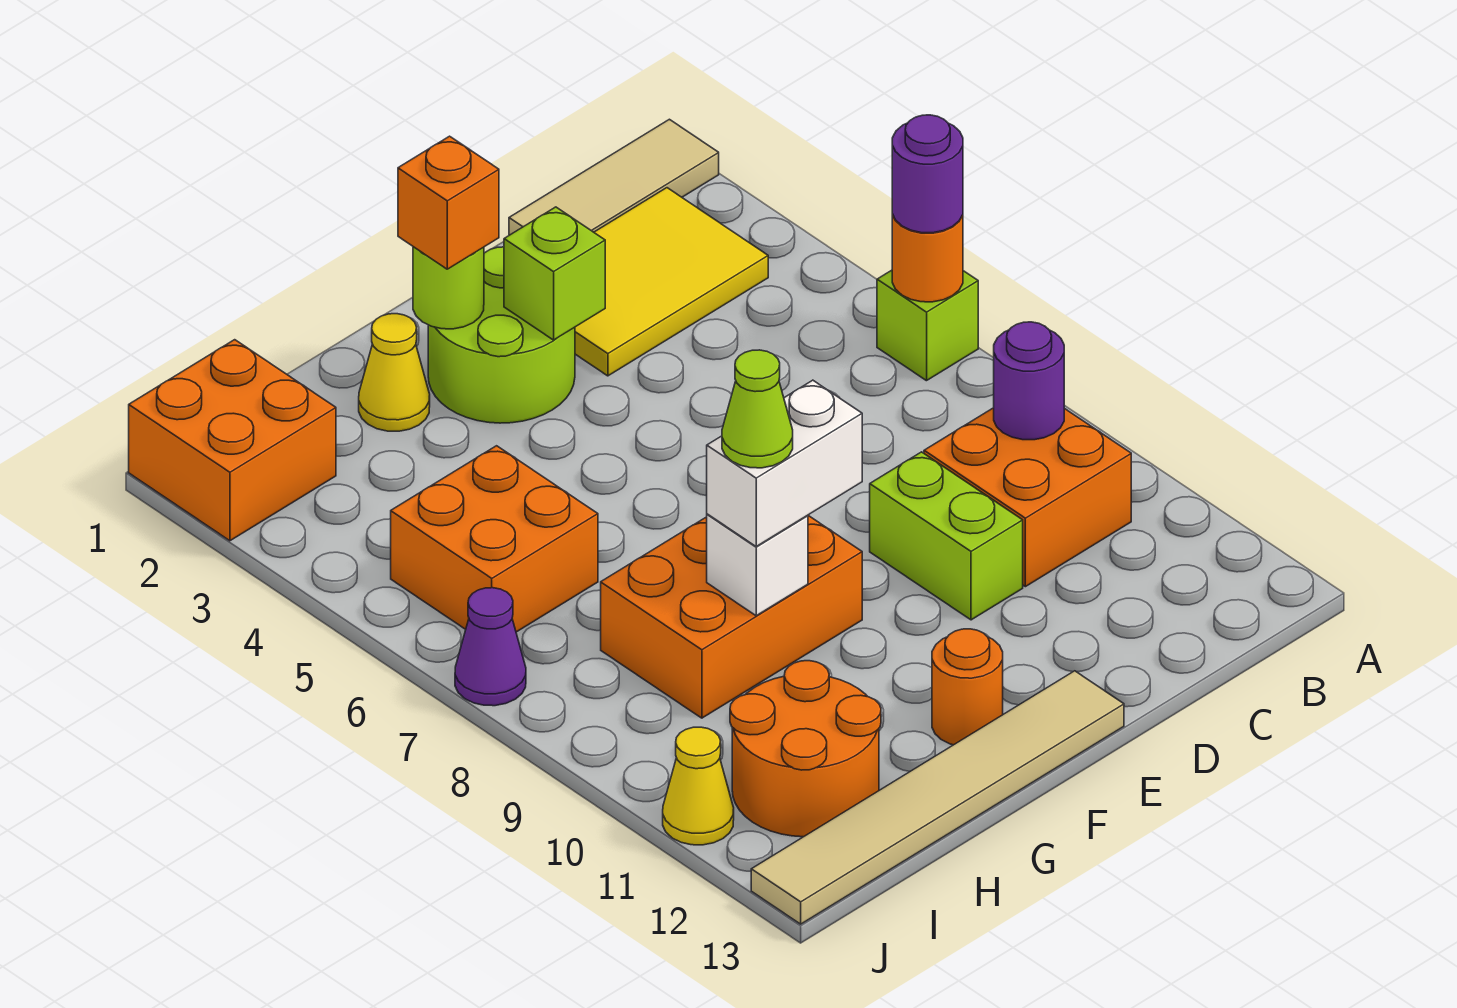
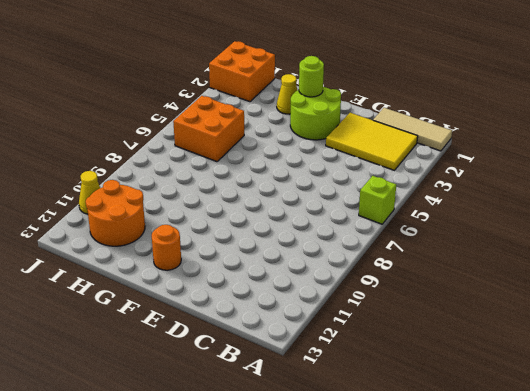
none -> orange brick B9:C10 level 1
none -> lime brick D9:D10 level 1
none -> tan tile E13:J13 level 1

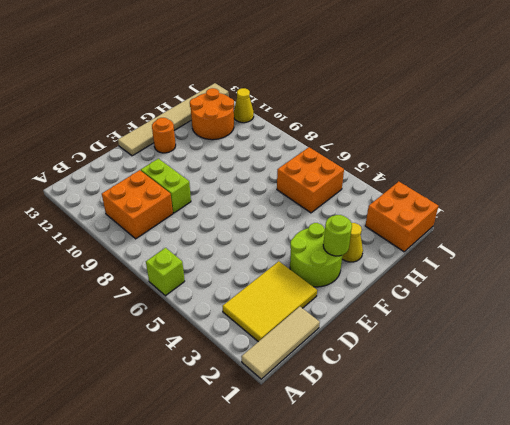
none -> orange brick F8:H9 level 1
none -> purple cone J7 level 1
none -> orange round brick A6 level 2

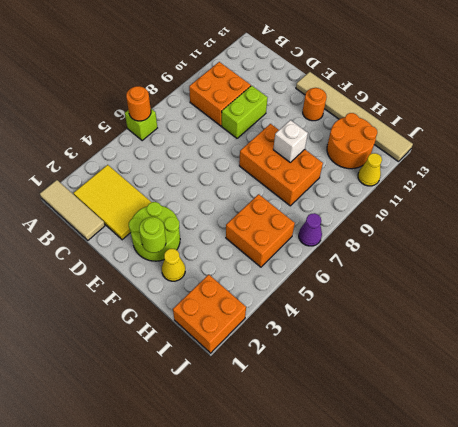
none -> purple round brick B9 level 2
none -> lime brick E3 level 2
none -> purple round brick A6 level 3

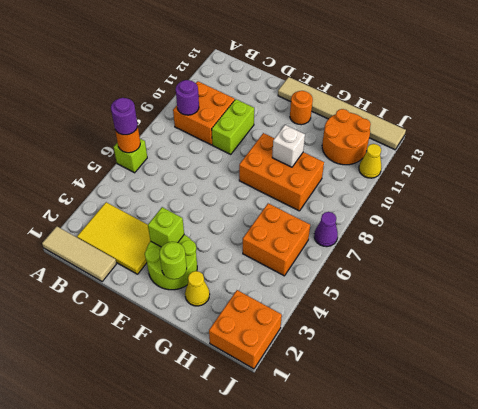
none -> orange brick F2 level 3
none -> white brick F9:G9 level 3
none -> lime cone G9 level 4

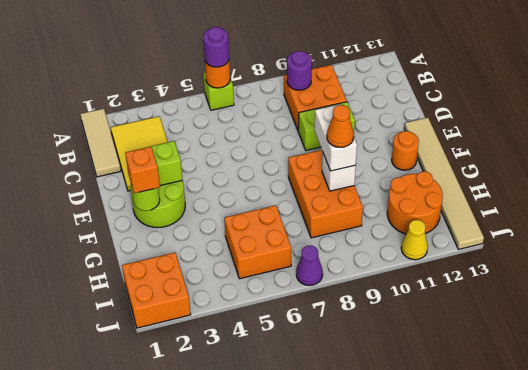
orange cone G9 level 4 -> lime cone G9 level 4
none -> yellow cone G2 level 1

